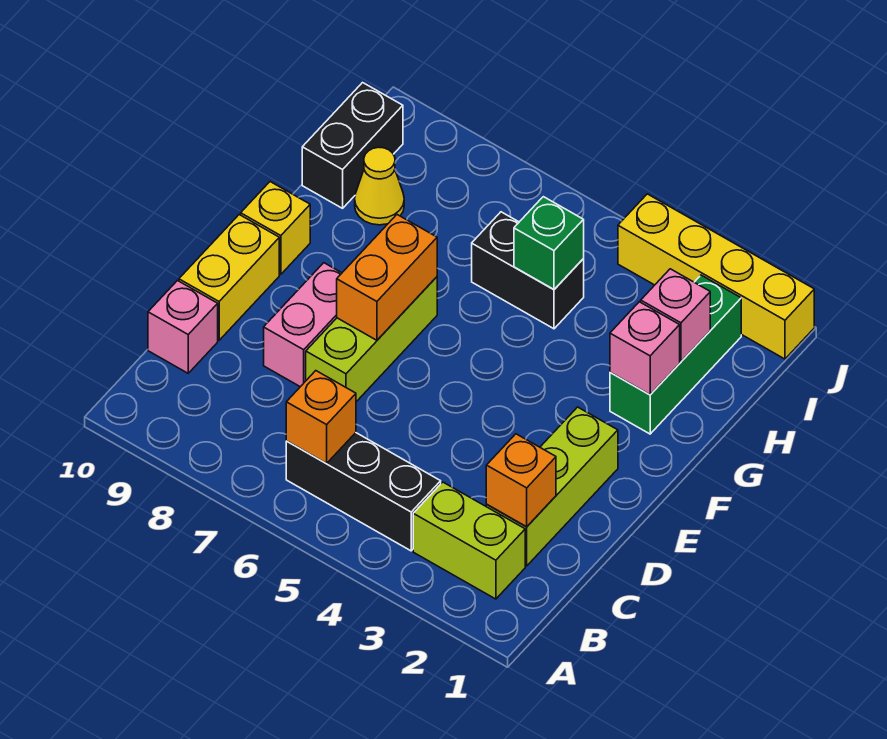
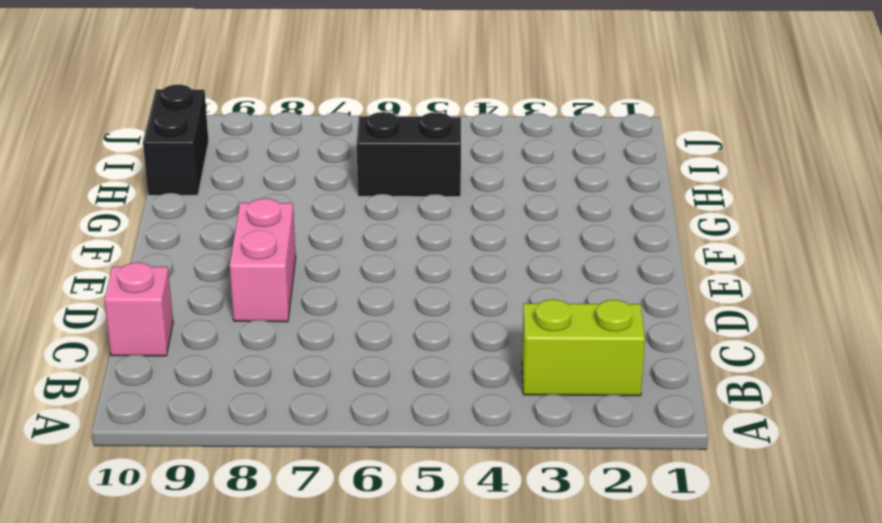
none -> black brick B4:B6 level 1
none -> lime brick C2:E2 level 1
none -> lime brick D7:F7 level 1

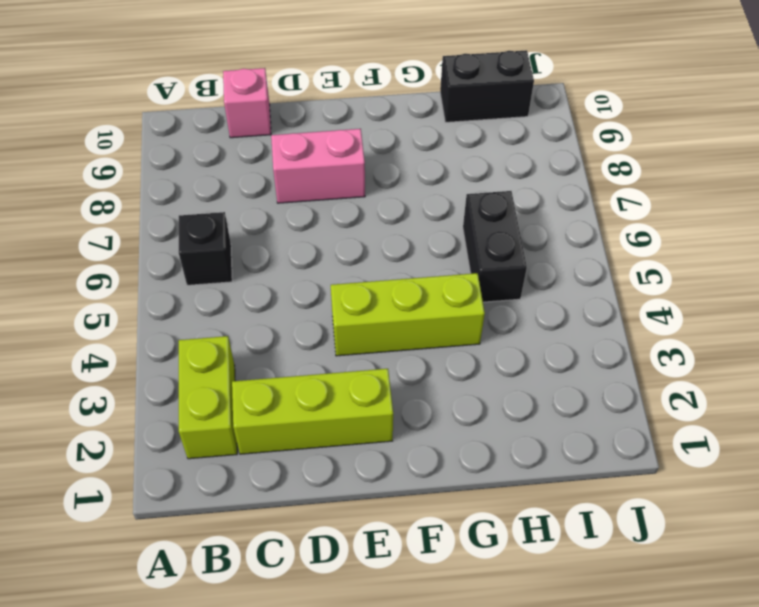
black brick B6 level 1 -> black brick B4:B6 level 1
lime brick E4:G4 level 1 -> lime brick D7:F7 level 1
none -> yellow brick D10:E10 level 1
none -> yellow brick F10 level 1
none -> green brick G2:I2 level 1

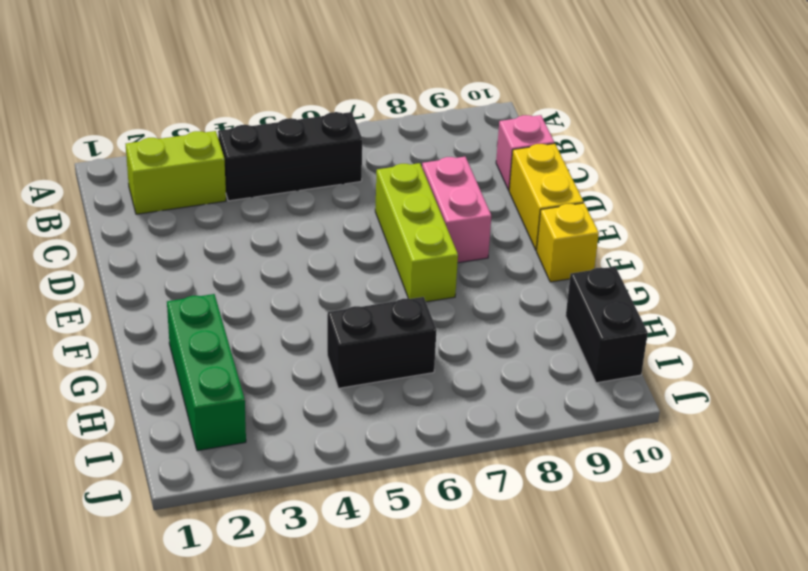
none -> lime brick C2:E2 level 1
none -> yellow cone H9 level 1
none -> yellow brick J1:J4 level 1

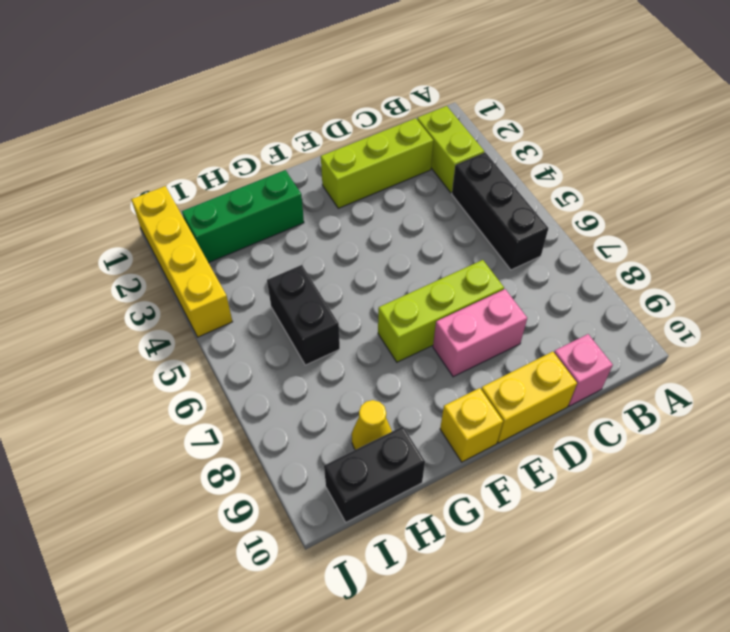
none -> orange brick B6 level 2
none -> orange brick C2 level 2
none -> orange brick E7:F7 level 2

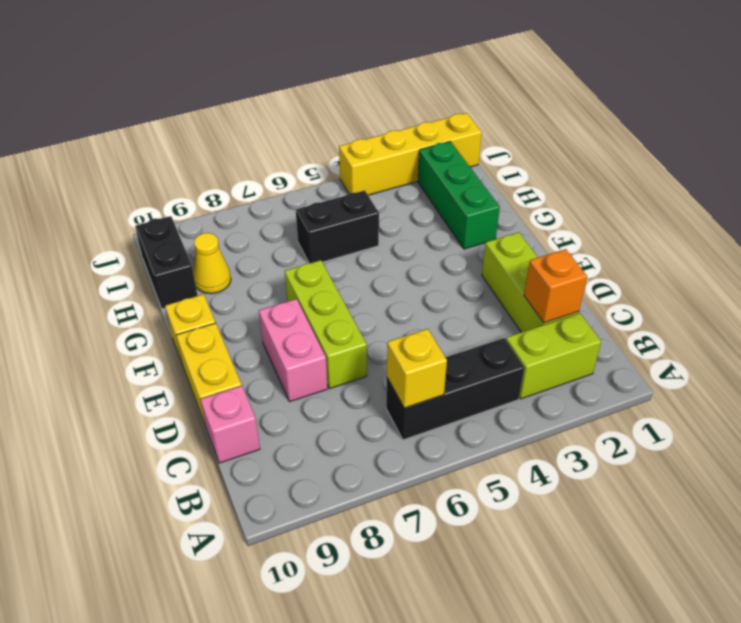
yellow brick B6 level 2 -> orange brick B6 level 2
none -> orange brick E7:F7 level 2
none -> pink brick G2 level 2
none -> pink brick H2 level 2

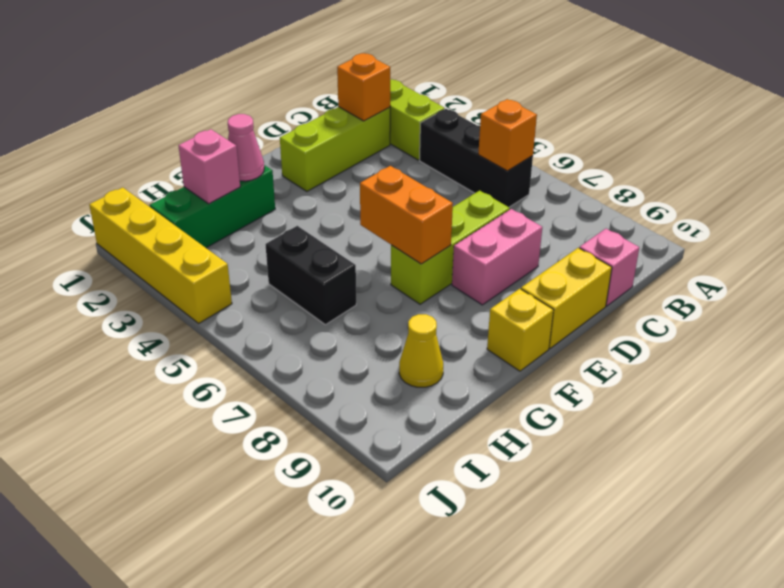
orange brick F6:F7 level 2 -> orange brick E7:F7 level 2
pink cone G2 level 2 -> pink brick G2 level 2
none -> black brick H10:I10 level 1
none -> green brick H5 level 2

